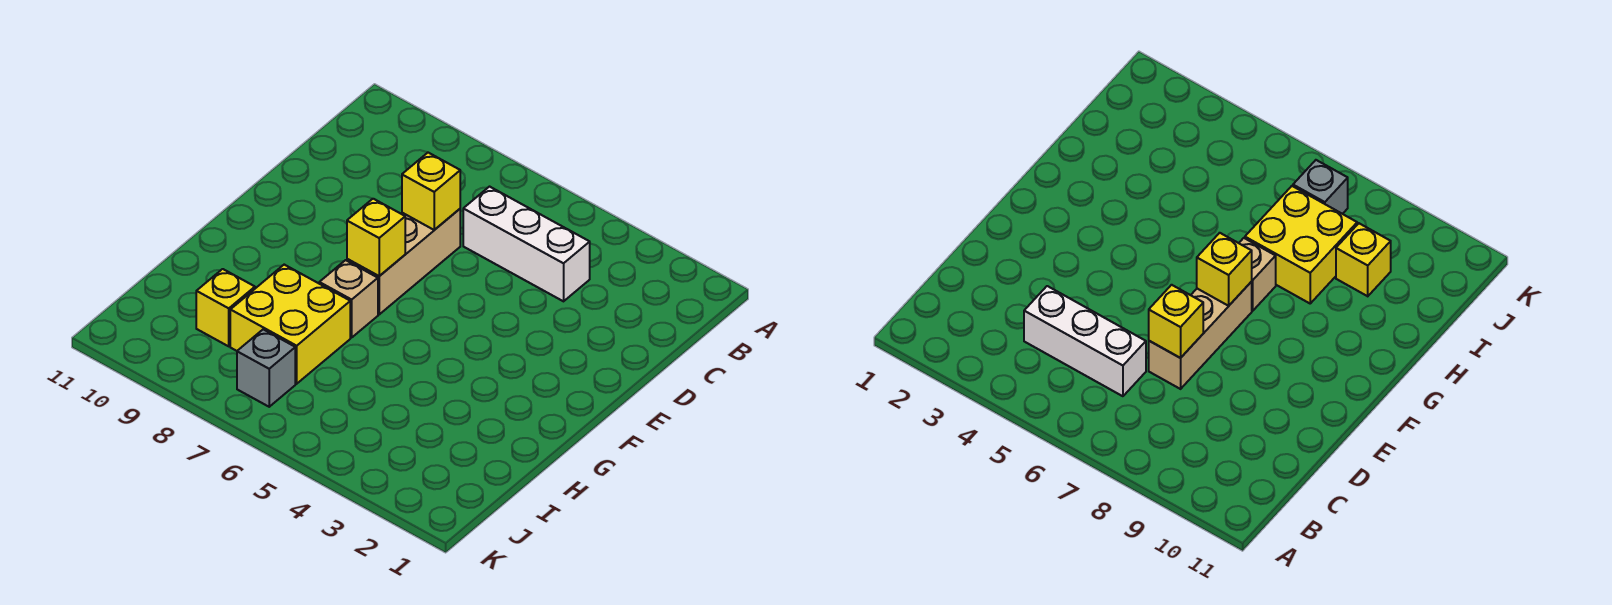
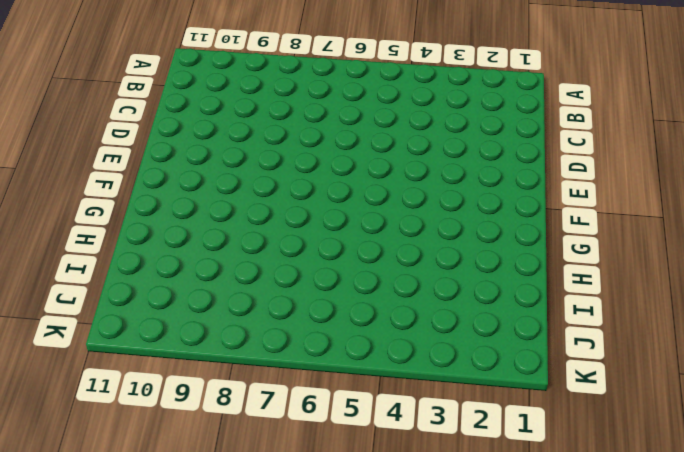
none -> white brick C4:C6 level 1
none -> tan brick D7:F7 level 1

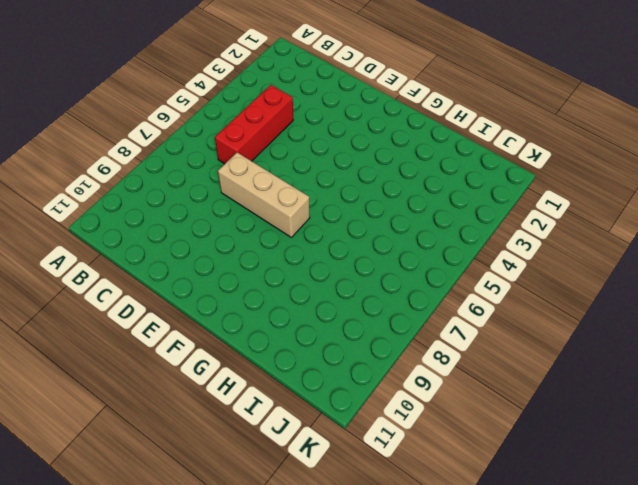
red brick C4:C6 level 1 -> white brick C4:C6 level 1
none -> tan brick G7 level 1
none -> yellow brick H7:I8 level 1

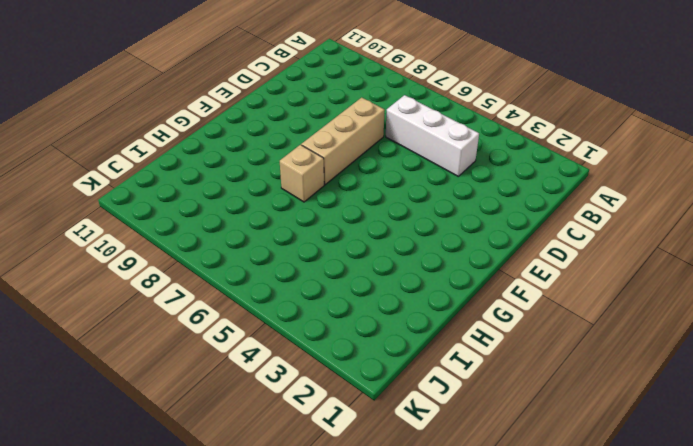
none -> yellow brick H7:I8 level 1
none -> yellow brick I9 level 1

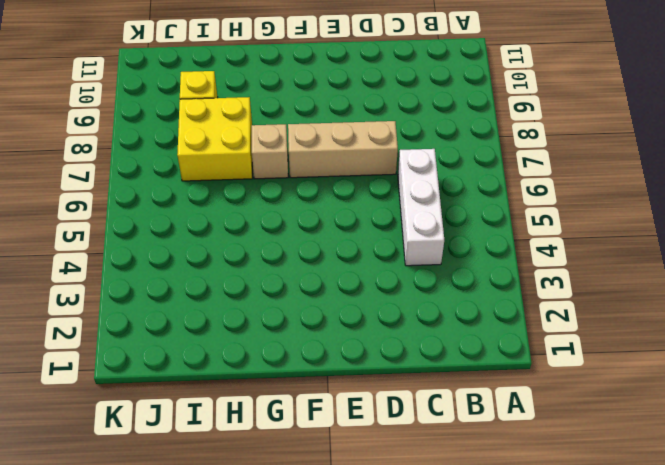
none -> grey brick J7 level 1
none -> yellow brick D7 level 2

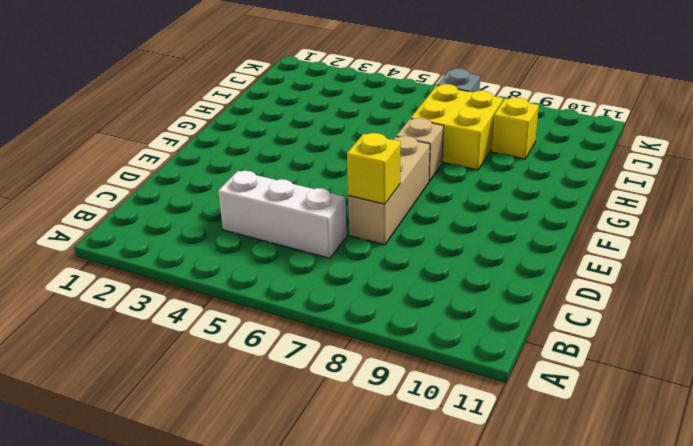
none -> yellow brick F7 level 2

